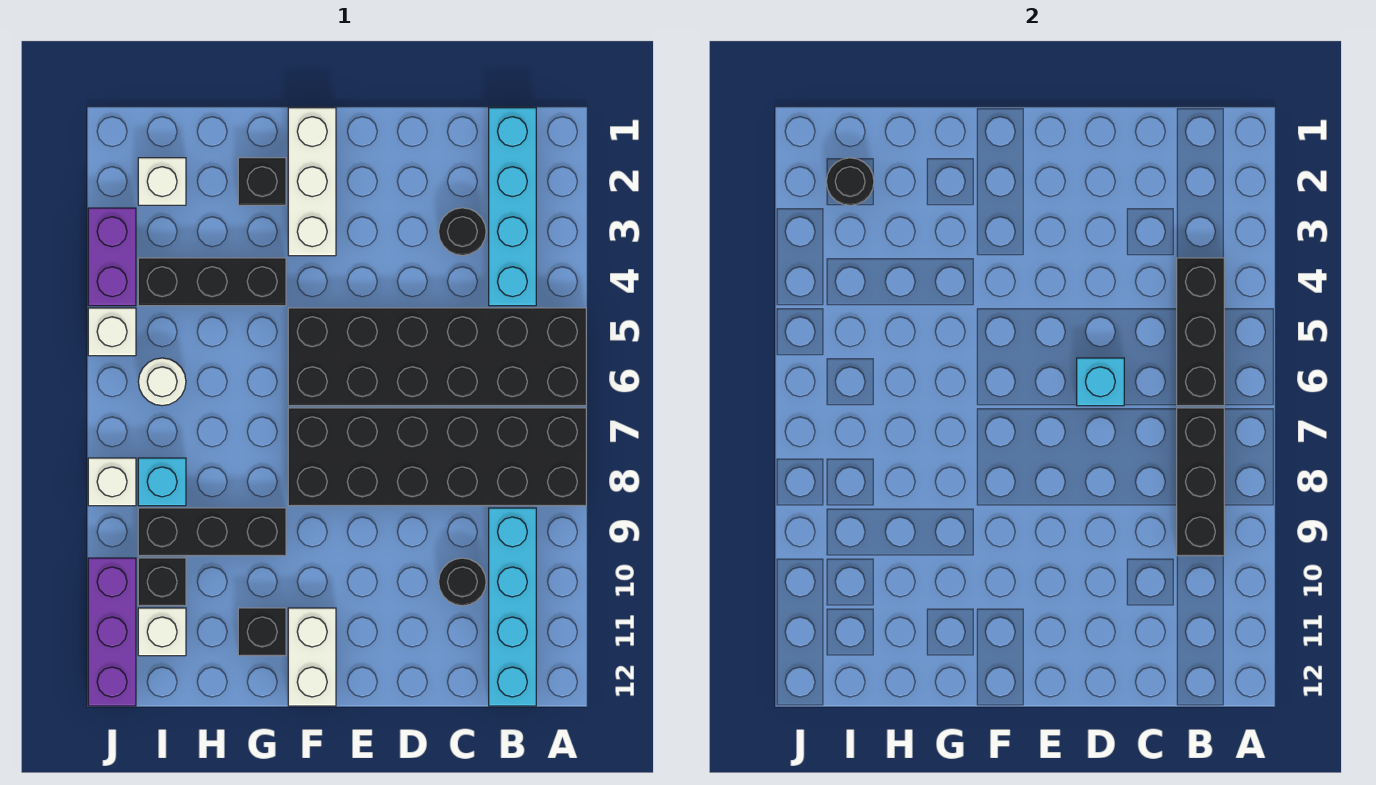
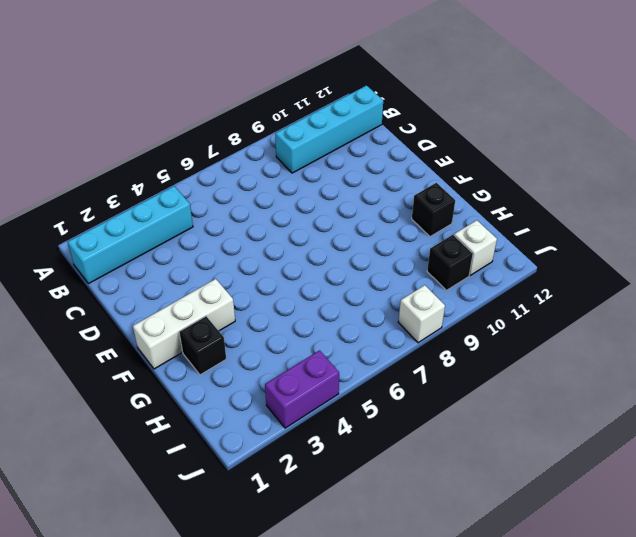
none -> black brick A5:F6 level 1
none -> black brick A7:F8 level 1
none -> black round brick C3 level 1

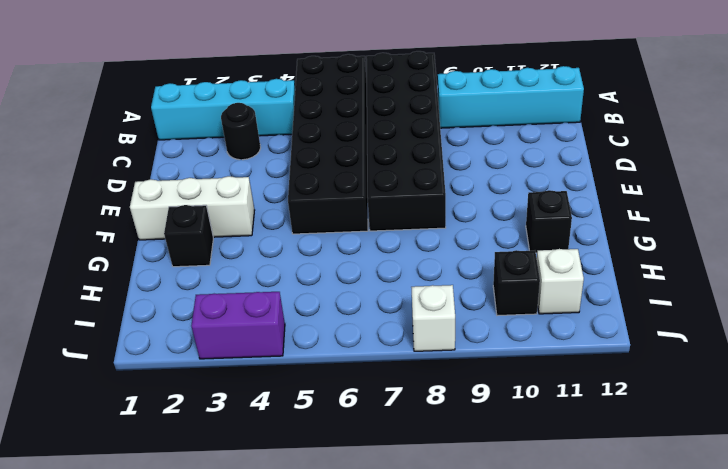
none -> black round brick C10 level 1
none -> white brick F11:F12 level 1
none -> black brick G4:I4 level 1

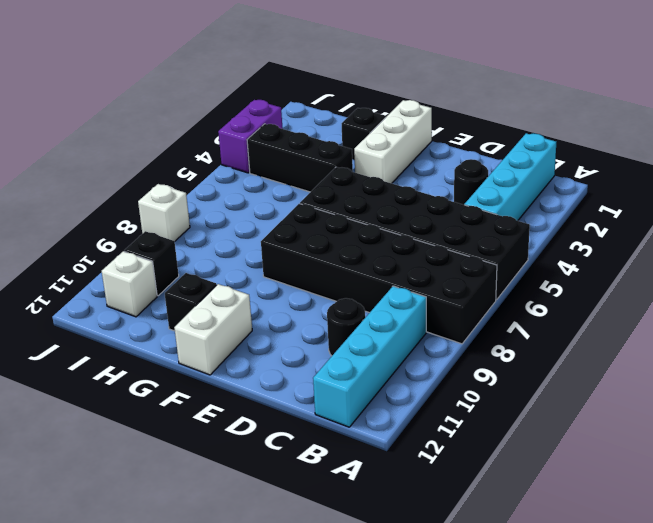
none -> black brick G9:I9 level 1
none -> white brick I2 level 1
none -> white round brick I6 level 1

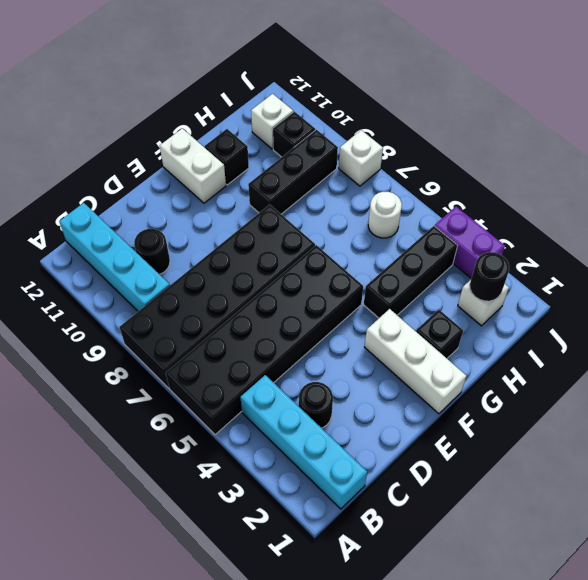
none -> cyan brick I8 level 1
none -> white brick J5 level 1
none -> purple brick J10:J12 level 1

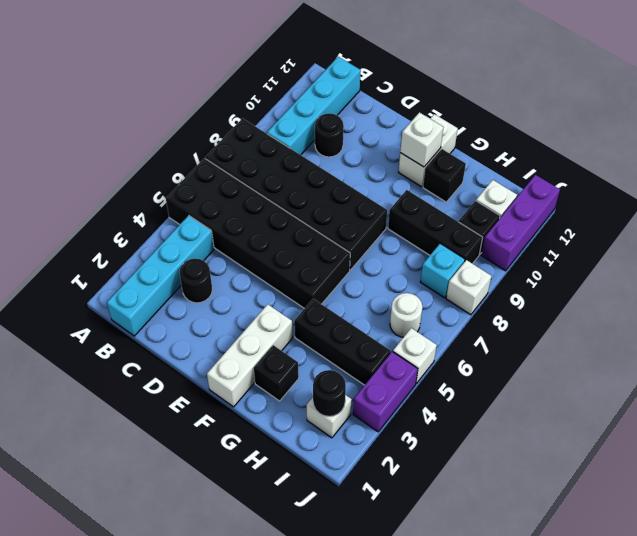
white brick F11 level 2 -> none
none -> black brick B4:B6 level 2
none -> black brick B7:B9 level 2
none -> cyan brick D6 level 2

